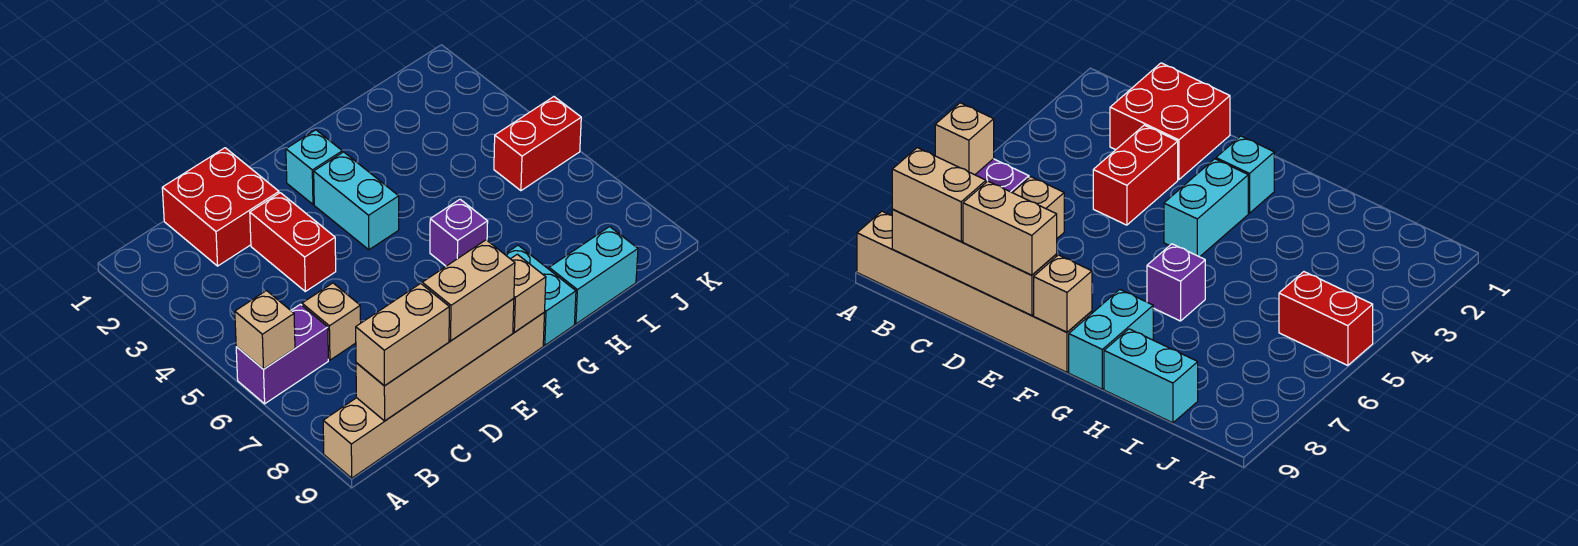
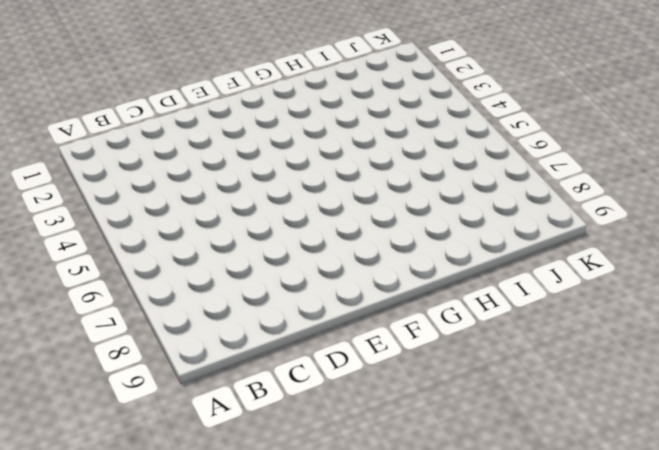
none -> purple brick A6:B6 level 1
none -> tan brick A9:F9 level 1
none -> red brick C1:D2 level 1

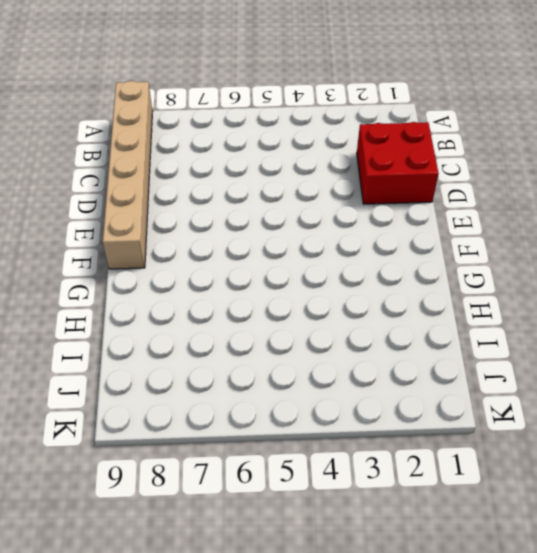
none -> purple brick A6:B6 level 1
none -> tan brick C6 level 1
none -> red brick D3:D4 level 1

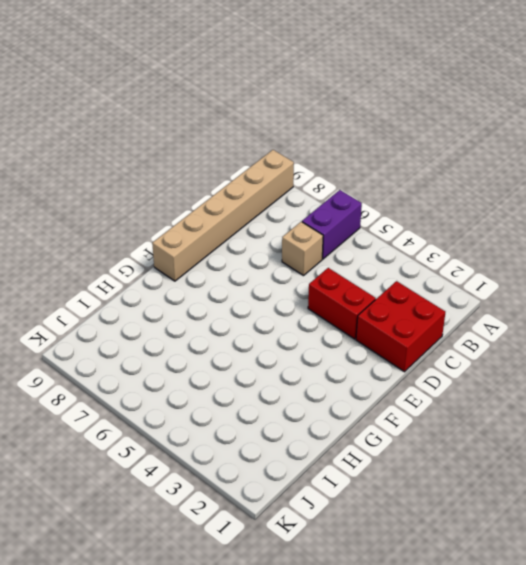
none -> cyan brick F2 level 1
none -> cyan brick F3:F4 level 1
none -> purple brick G6 level 1

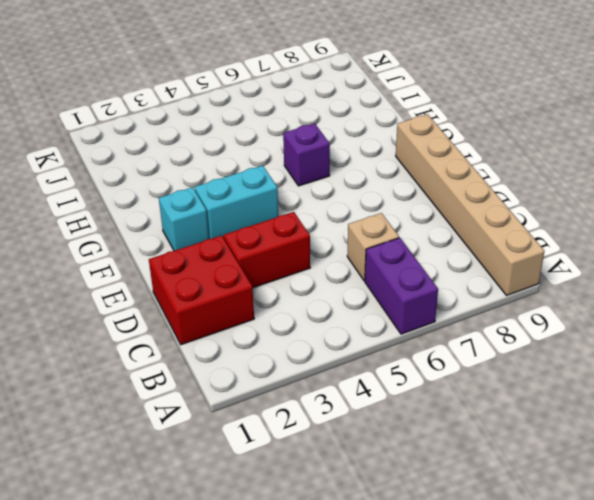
none -> cyan brick G8:G9 level 1
none -> cyan brick H9:I9 level 1
none -> red brick J5:K5 level 1

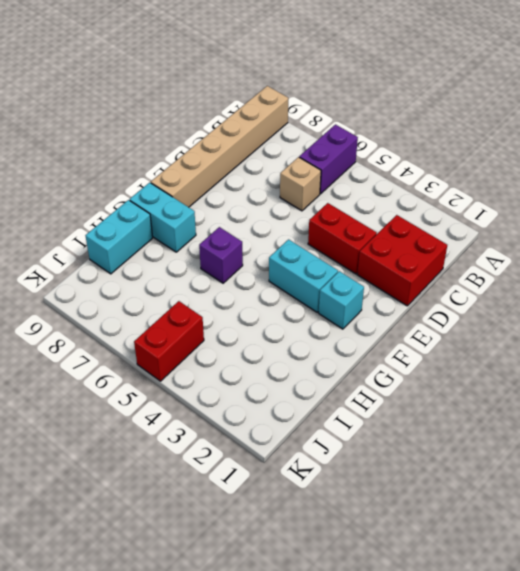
none -> tan brick A6 level 2
none -> tan brick B9:E9 level 2
none -> tan brick F9 level 2

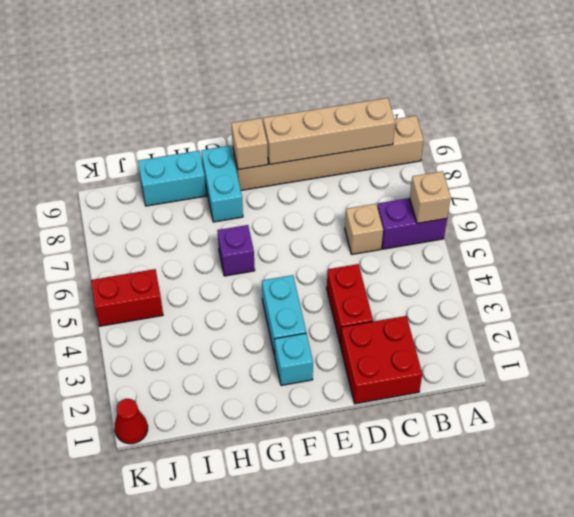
red cone K1 level 1 -> none
none -> tan brick B9:C9 level 3
none -> tan brick D9:E9 level 3

